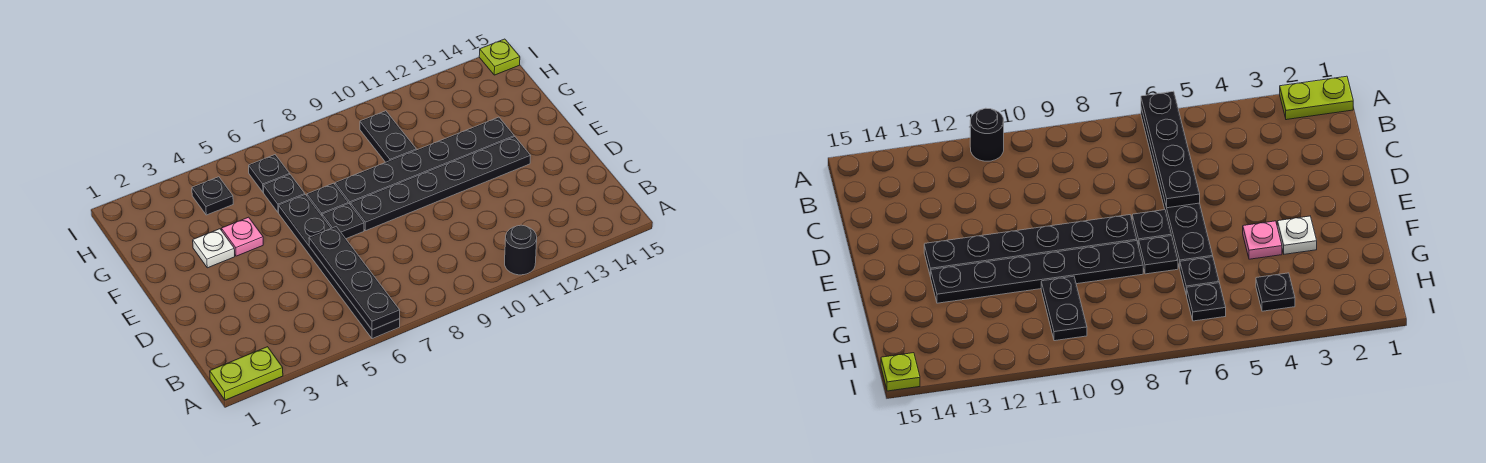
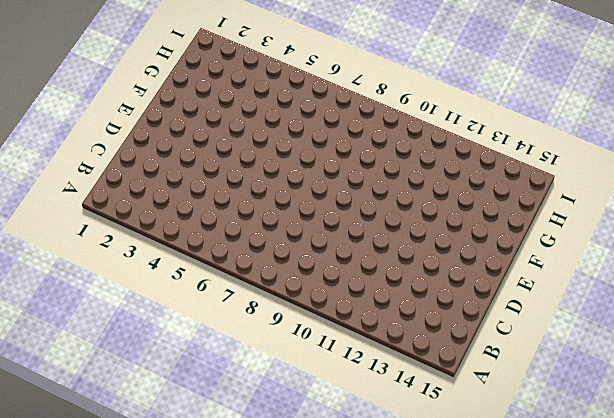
none -> lime plate A1:A2 level 1
none -> black plate A6:F6 level 1
none -> black round brick A11 level 1

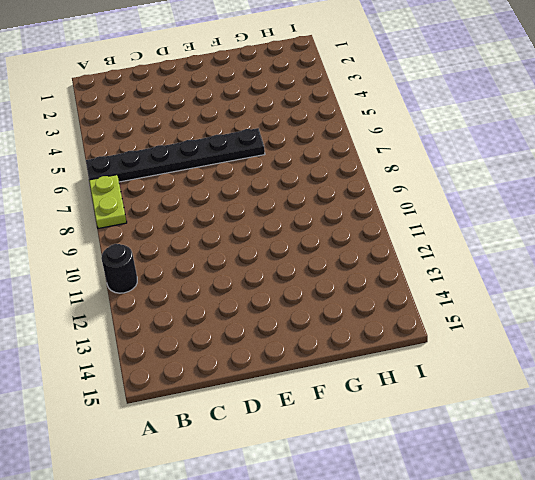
lime plate A7:A8 level 1 -> lime plate A1:A2 level 1
none -> black plate E7 level 1
none -> black plate E8:E13 level 1
none -> white plate F3 level 1

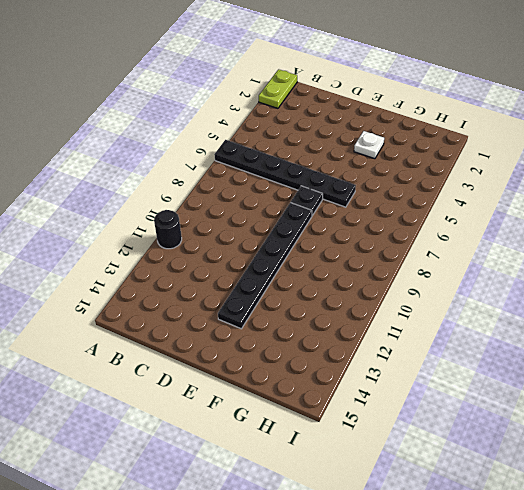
none -> pink plate F4 level 1
none -> black plate F7 level 1
none -> black plate F8:F13 level 1

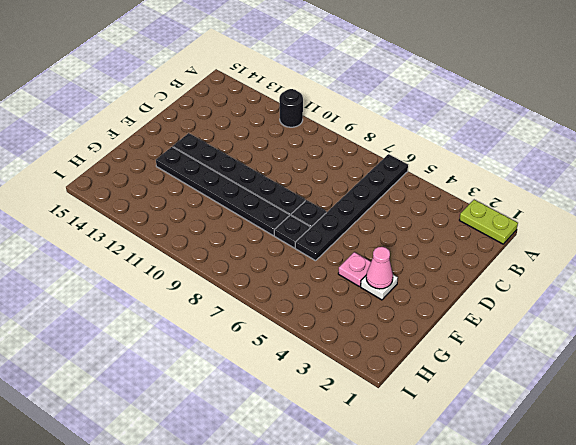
pink cone F3 level 2 -> none
none -> black plate G6 level 1
none -> black plate G10:H10 level 1
none -> black plate H4 level 1

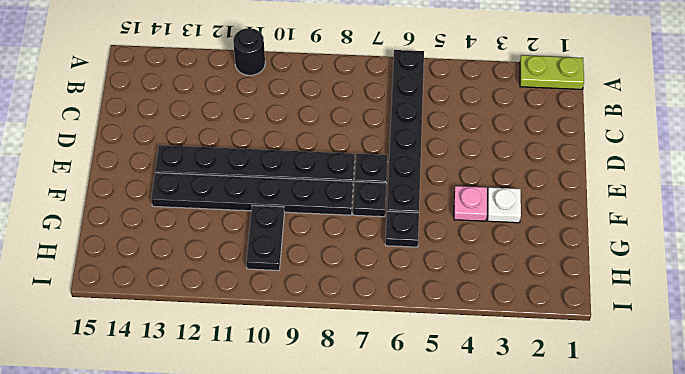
none -> black plate H4 level 1
none -> black plate H6 level 1
none -> lime plate I15 level 1

